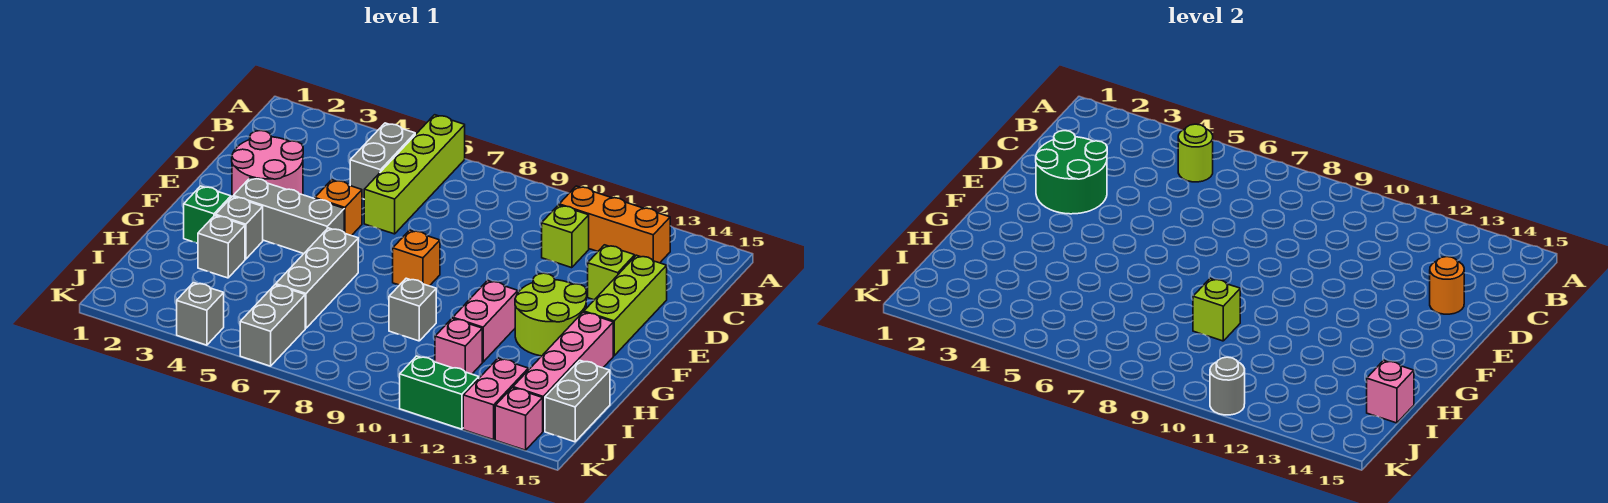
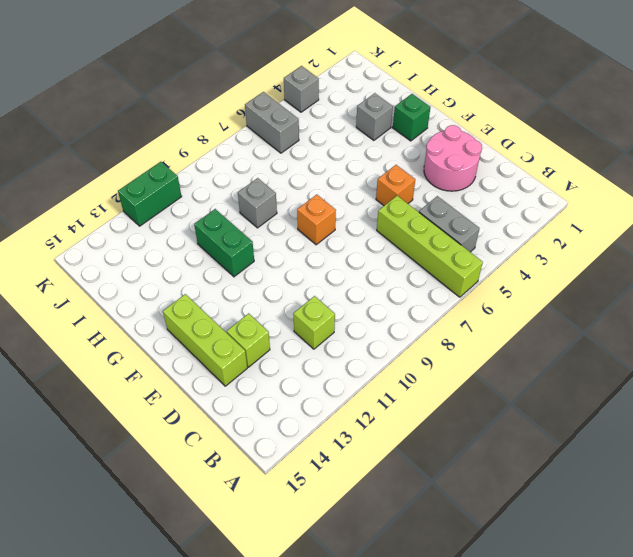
green brick G11:H11 level 1 -> pink brick G11:H11 level 1
none -> orange brick B11:B13 level 1
none -> grey brick F3:F5 level 1
none -> lime round brick F12:G13 level 1
none -> grey brick G3 level 1

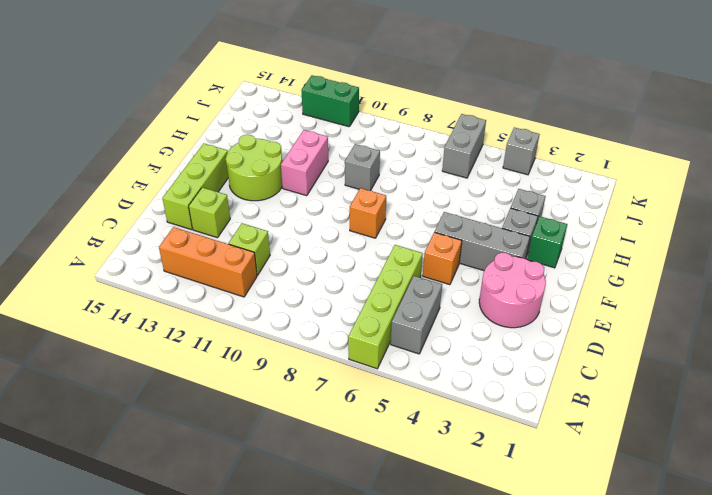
none -> grey brick G6:I6 level 1
none -> pink brick G14:J14 level 1
none -> pink brick I11 level 1
none -> grey brick I15:J15 level 1

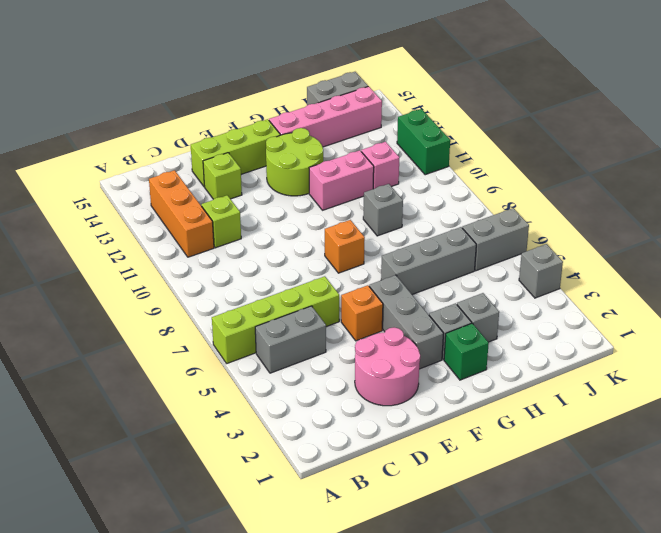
none -> pink brick J13:K13 level 1
none -> pink brick K14 level 1
none -> lime round brick B5 level 2
none -> green round brick D2:E3 level 2

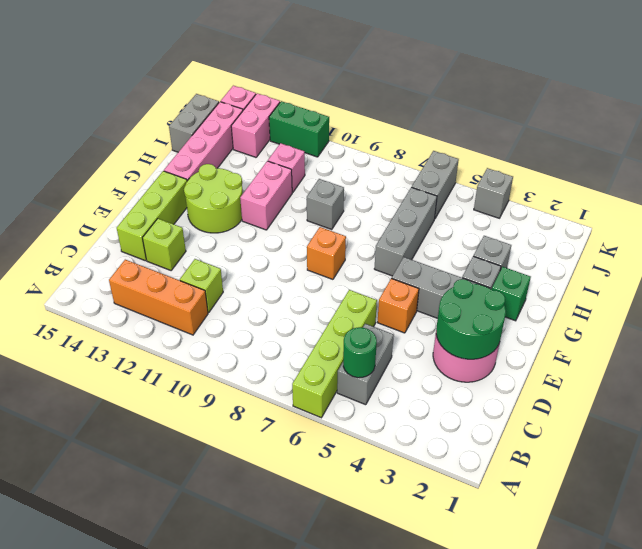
green round brick B5 level 2 -> lime round brick B5 level 2
none -> orange round brick D14 level 2
none -> lime brick H9 level 2
none -> pink brick I15 level 2
none -> grey round brick K11 level 2

